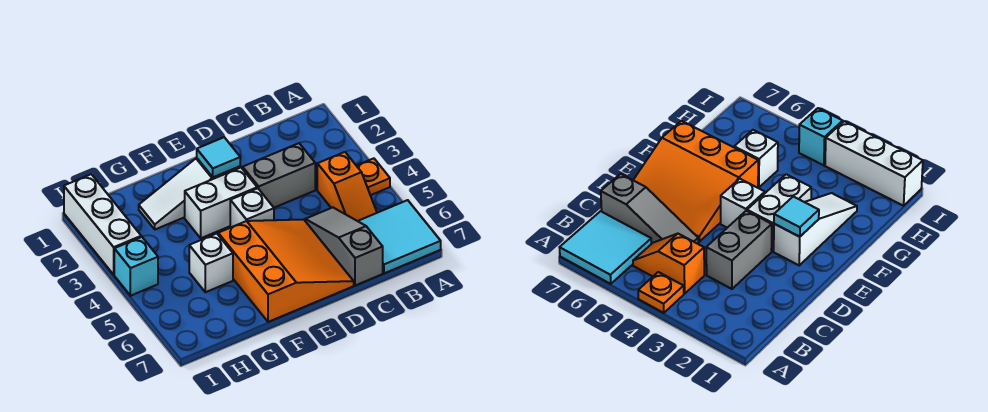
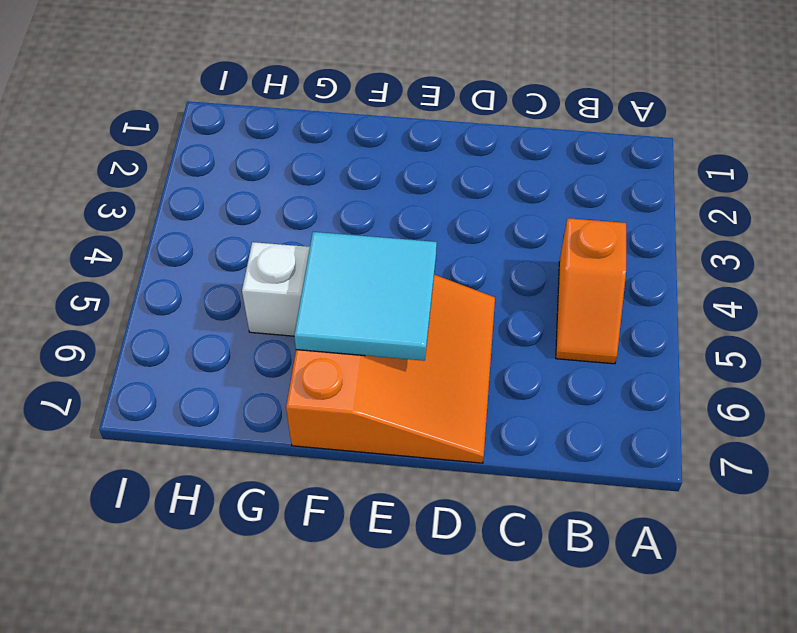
cyan tile E5:F6 level 2 -> cyan tile A6:B7 level 1
none -> orange plate A4 level 1
none -> grey brick C3:D3 level 1
none -> grey slope C5:C7 level 1 top 7

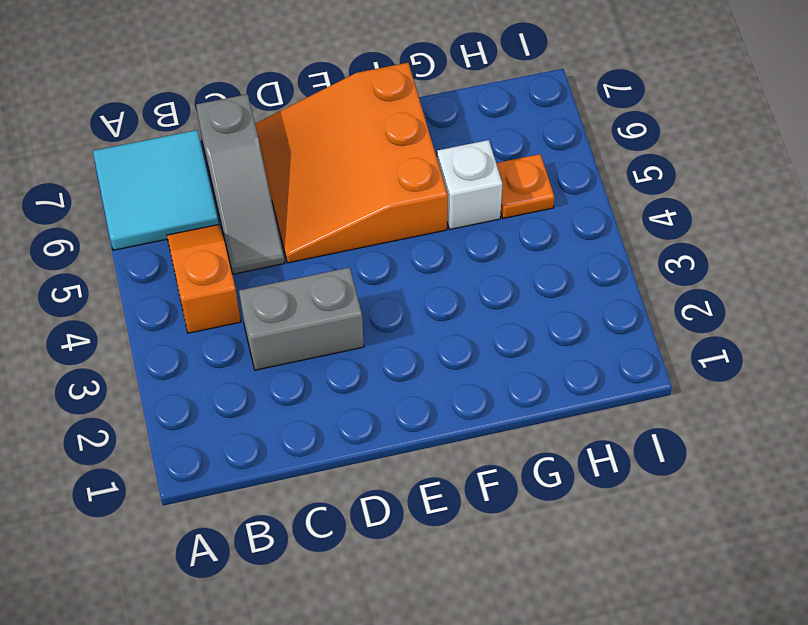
orange plate H5 level 1 -> orange plate A4 level 1
none -> white slope E2:G2 level 1 top E
none -> white brick E3:F3 level 1
none -> white brick E4 level 1

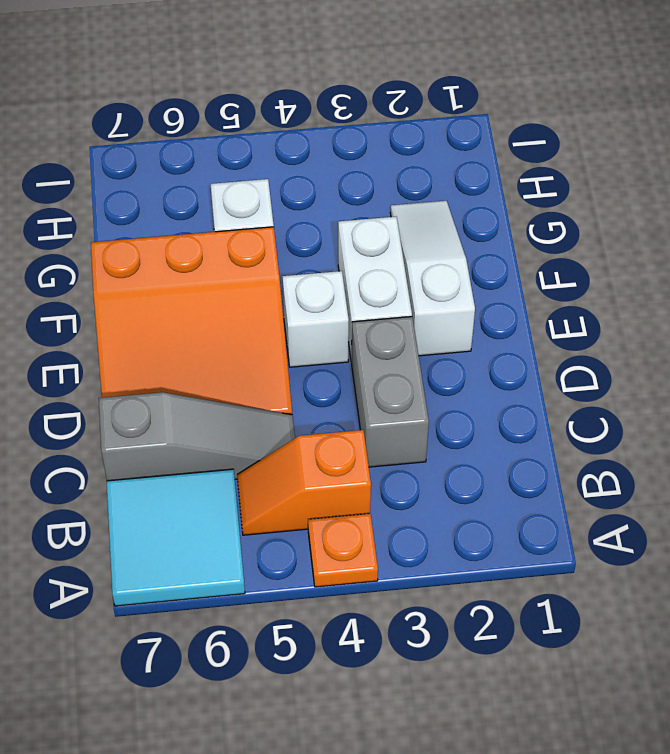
none -> white brick I1:I3 level 1
none -> cyan brick I4 level 1
none -> cyan tile E2 level 2

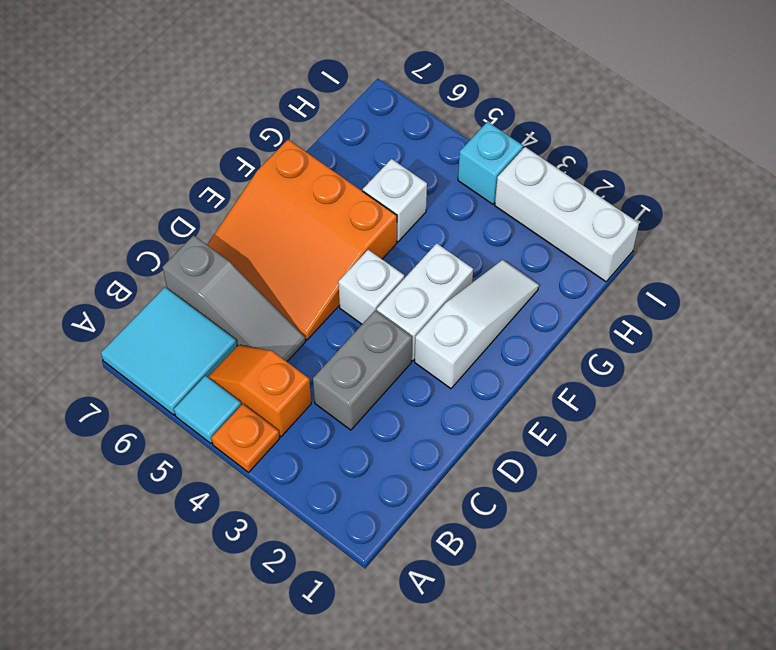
cyan tile A5 level 1 -> cyan tile E2 level 2

